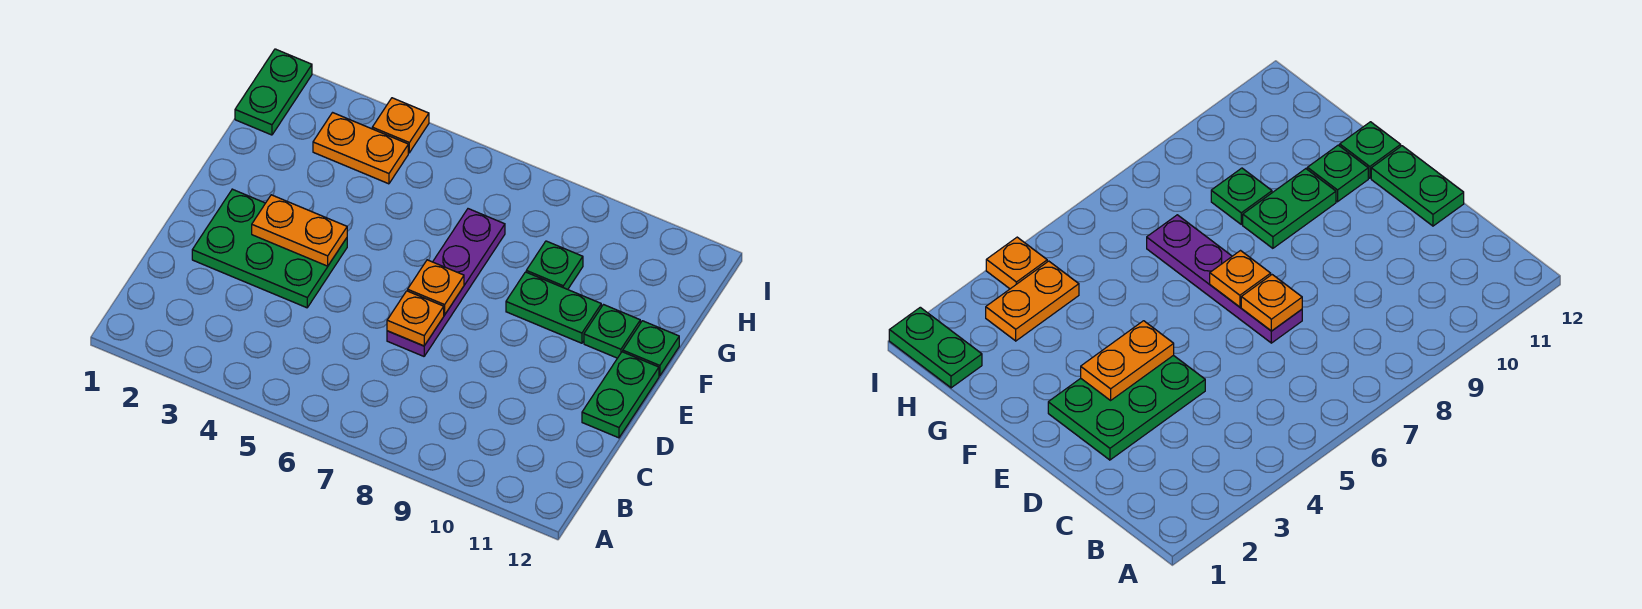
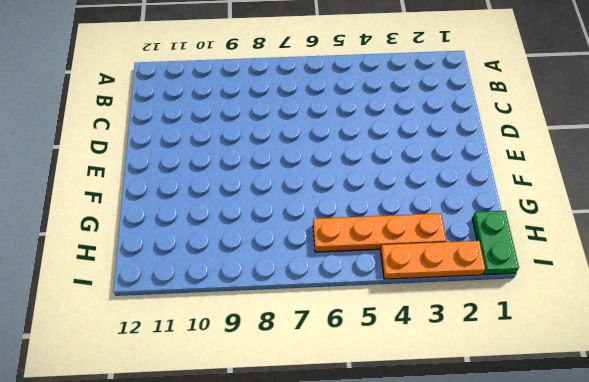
orange plate H3:H6 level 1 -> orange plate H3:H4 level 1
orange plate I2:I4 level 1 -> orange plate I4 level 1
none -> green plate D2:E4 level 1
none -> purple plate D7:G7 level 1
none -> green plate D12:E12 level 1

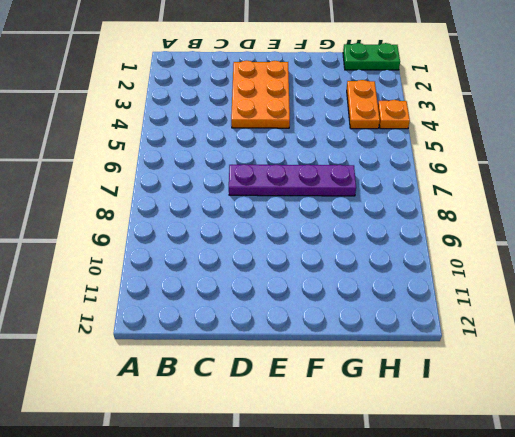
orange plate D2:E4 level 1 -> green plate D2:E4 level 1
none -> green plate D12:E12 level 1
none -> green plate F9:F10 level 1
none -> green plate F11 level 1

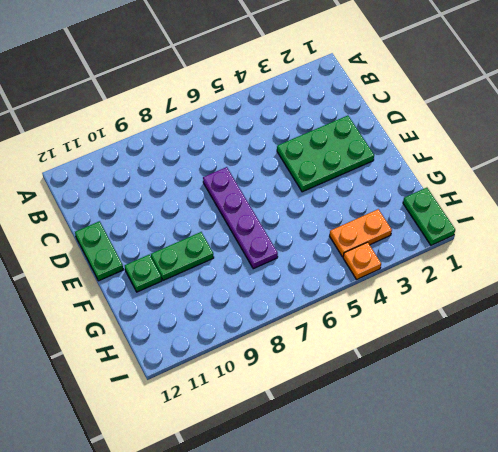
none -> green plate F12 level 1
none -> green plate G9 level 1
none -> orange plate D7 level 2

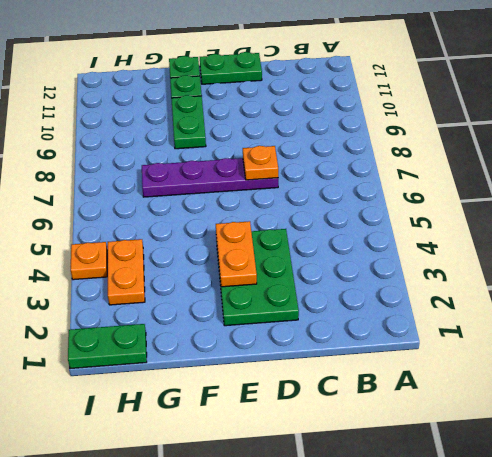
none -> green plate G9 level 1
none -> orange plate E7 level 2

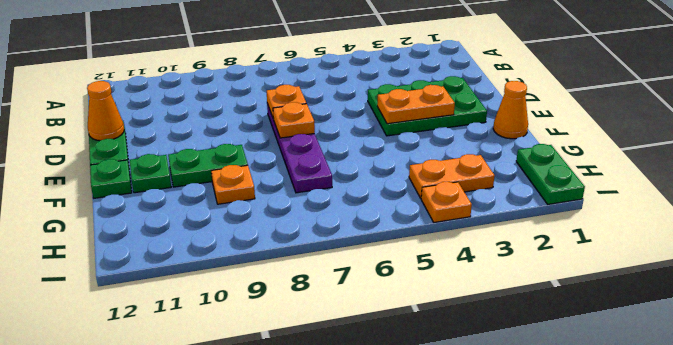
orange cone D12 level 2 -> none
orange cone F1 level 1 -> none
orange plate G9 level 1 -> green plate G9 level 1

